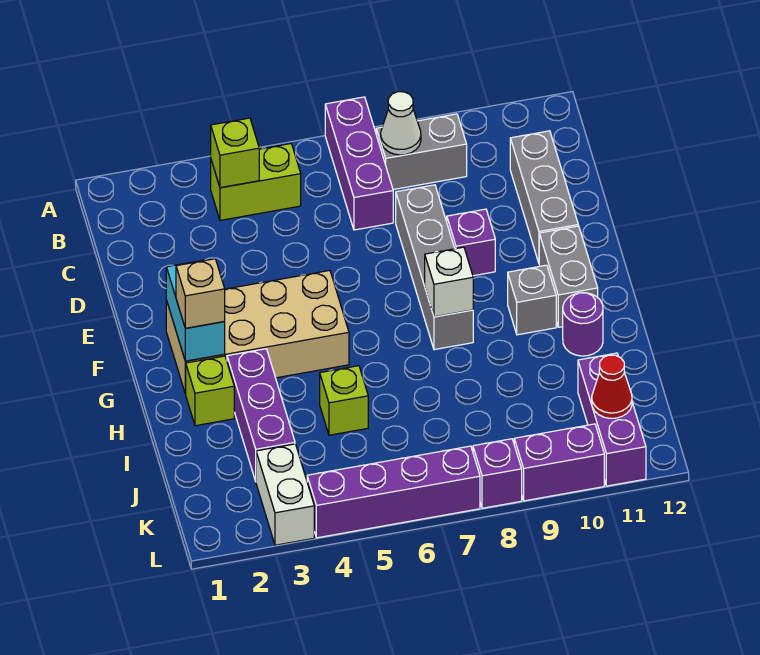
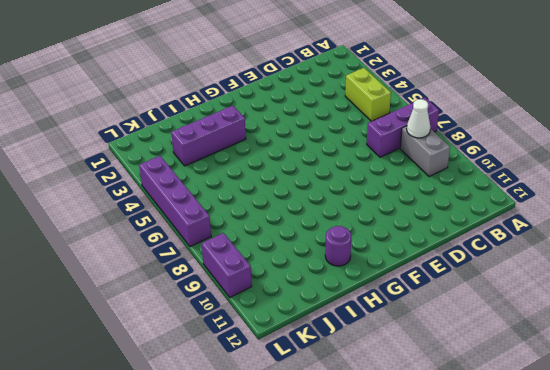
none -> grey brick C11:E11 level 1
none -> grey brick D8:G8 level 1
none -> purple brick E9 level 1

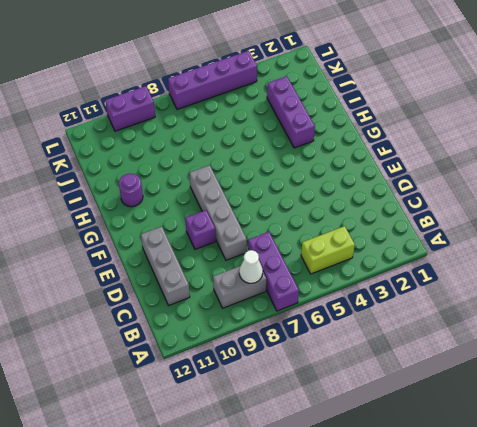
none -> tan brick F2:G5 level 1
none -> grey brick F11:G11 level 1
none -> grey brick G10 level 1

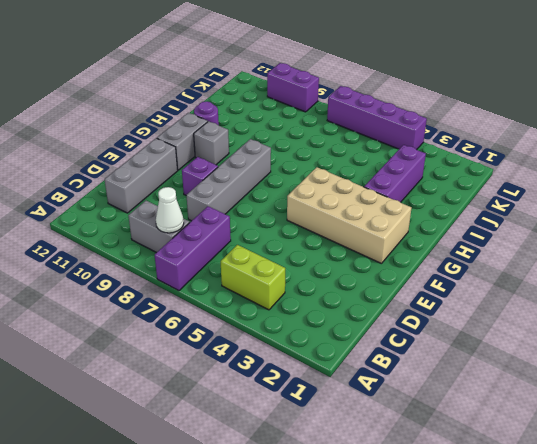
none -> lime brick H2 level 1
none -> lime brick I5 level 1
none -> purple brick J11:L11 level 1

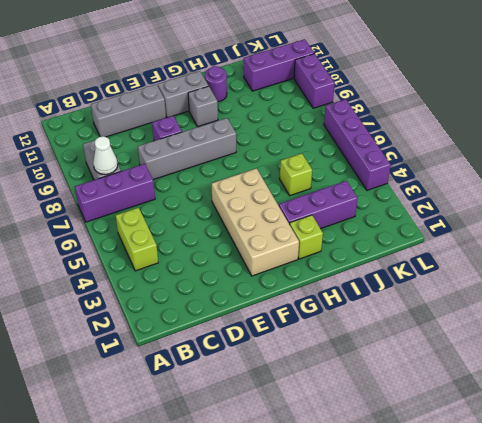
none -> white brick K3:L3 level 1
none -> purple brick L8 level 1
none -> lime brick B4 level 2

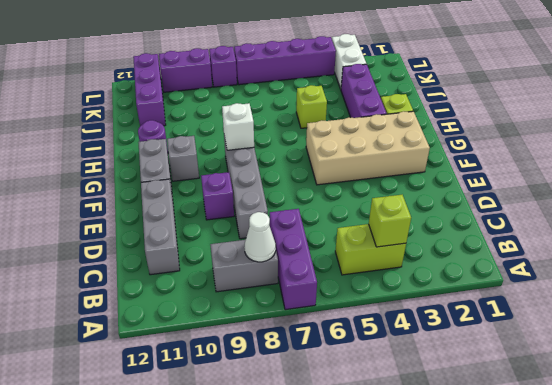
none -> cyan brick F2:G2 level 2
none -> red cone K11 level 2
none -> tan brick G2 level 3

